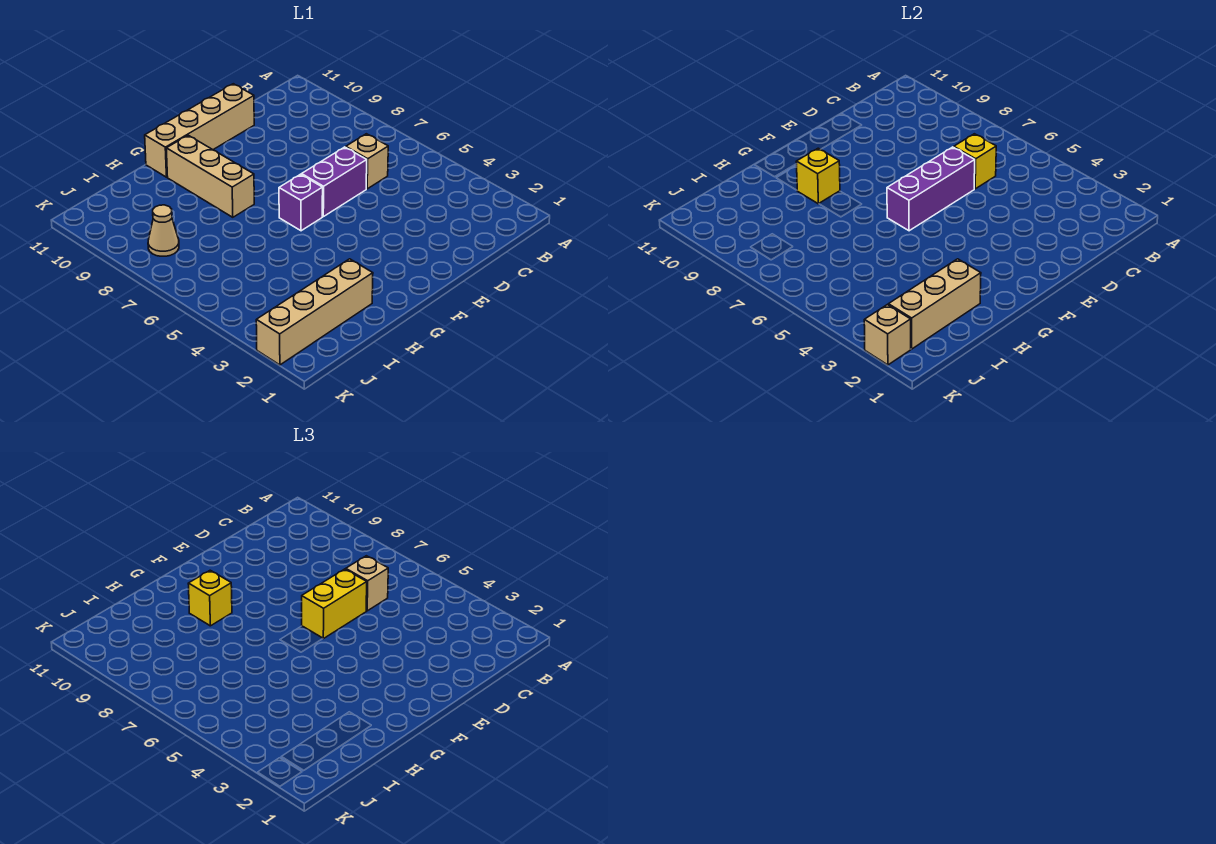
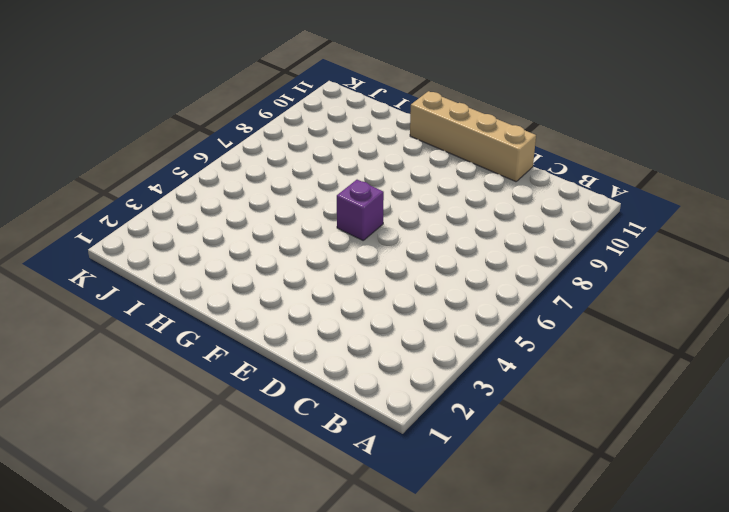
none -> tan brick C6 level 1
none -> purple brick D6:E6 level 1
none -> tan brick G8:G10 level 1

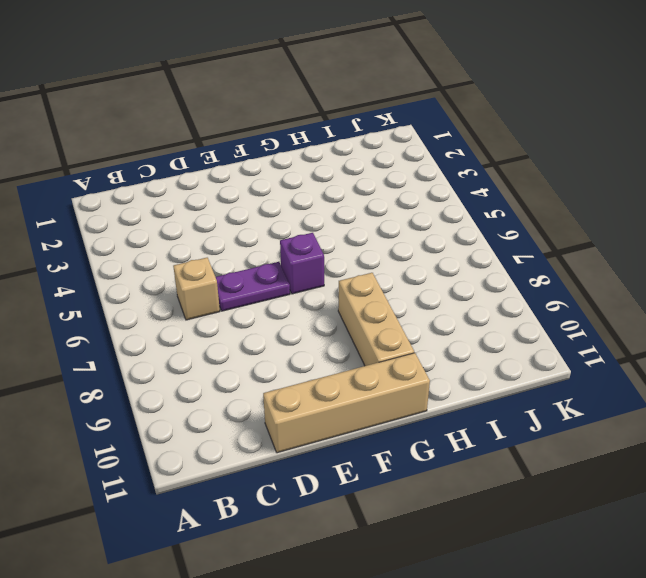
purple plate D6:E6 level 1 -> purple brick D6:E6 level 1
none -> tan brick H2:K2 level 1
none -> tan cone J8 level 1
none -> yellow brick C6 level 2

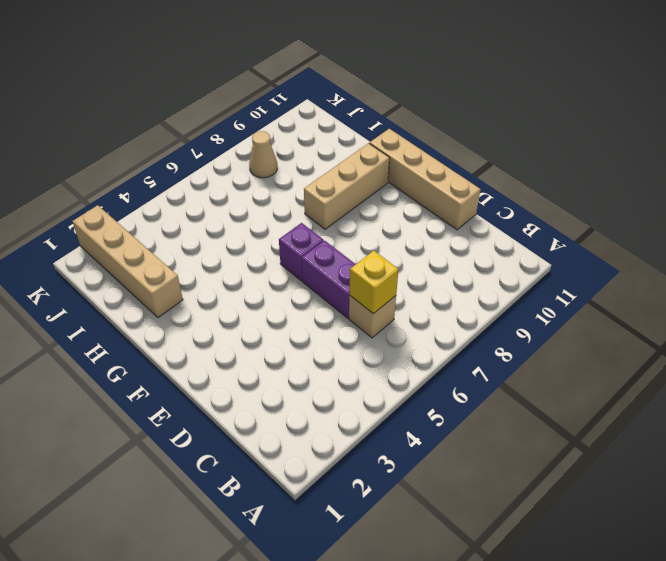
none -> purple brick D6:F6 level 2
none -> yellow brick G9 level 2
none -> tan brick H2:J2 level 2

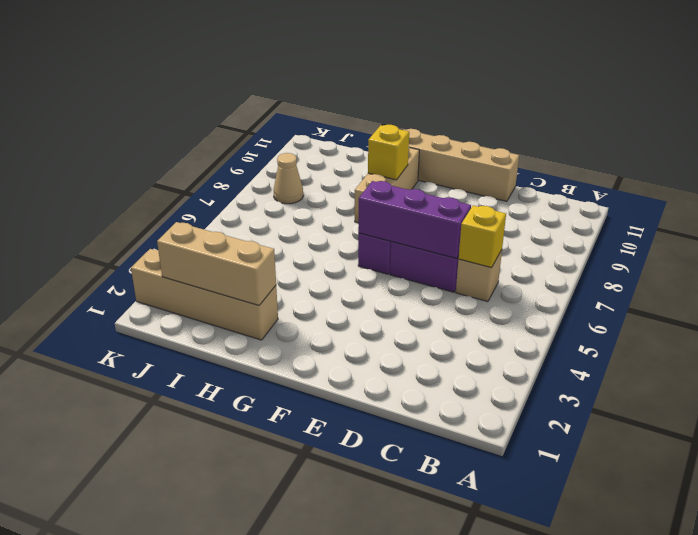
none -> tan brick K2 level 2
none -> tan brick C6 level 3
none -> yellow brick D6:E6 level 3

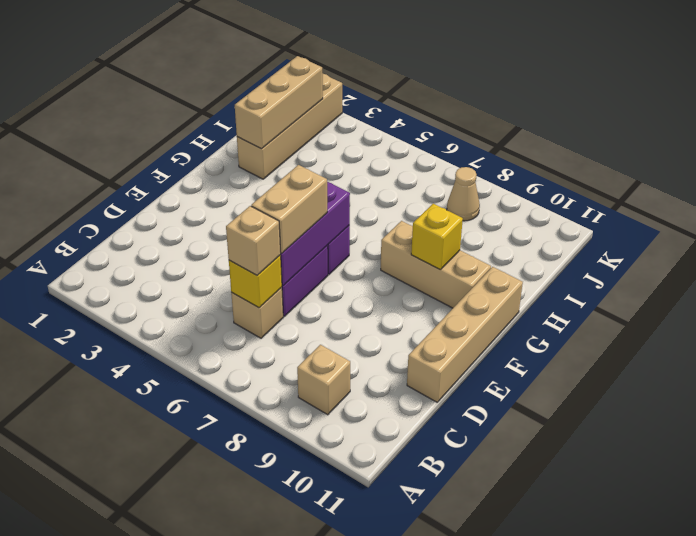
tan brick B9 level 1 -> tan brick K2 level 2
tan brick D6:E6 level 3 -> yellow brick D6:E6 level 3
none -> yellow brick G9 level 3

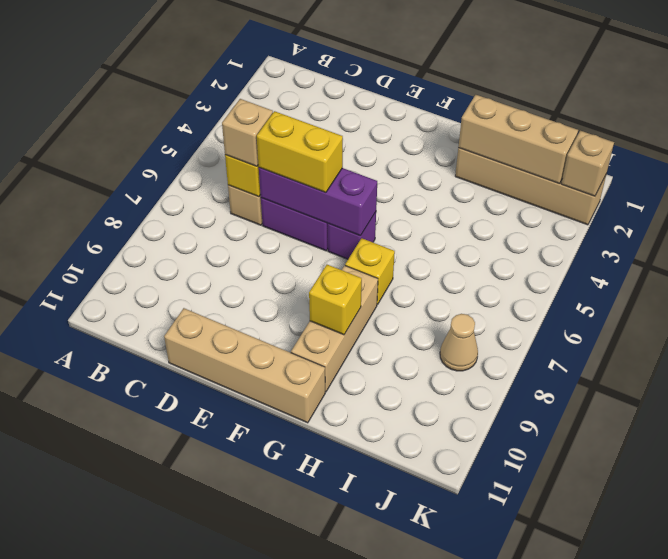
yellow brick G7 level 1 -> yellow brick G9 level 3

